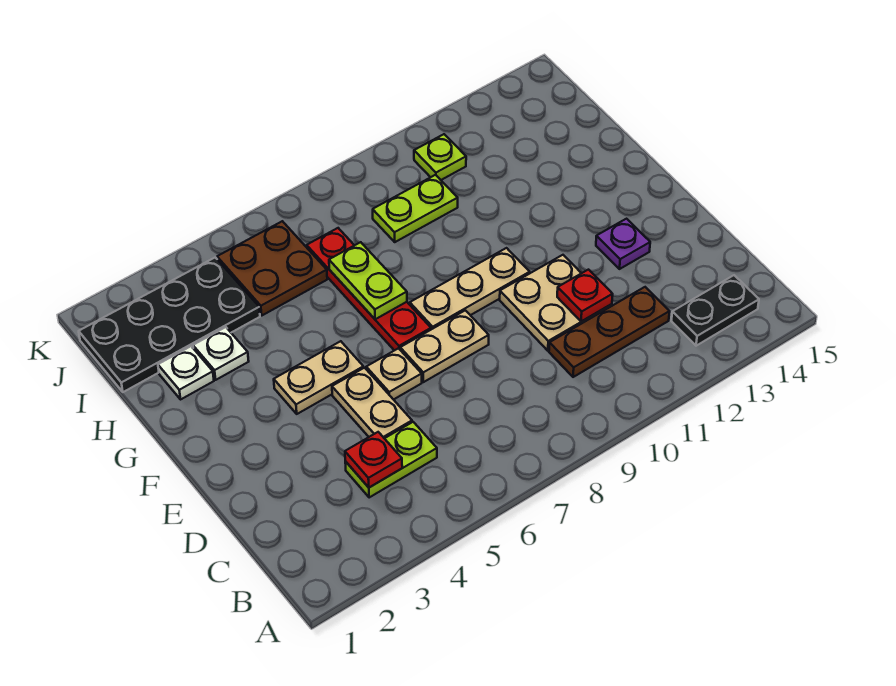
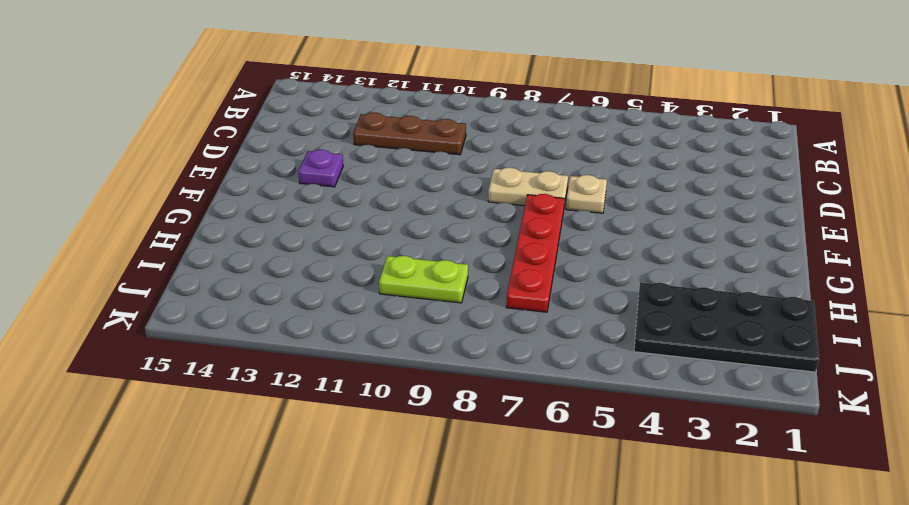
none -> black plate B13:B14 level 1
none -> lime plate C4:C5 level 1
none -> tan plate D5:E5 level 1

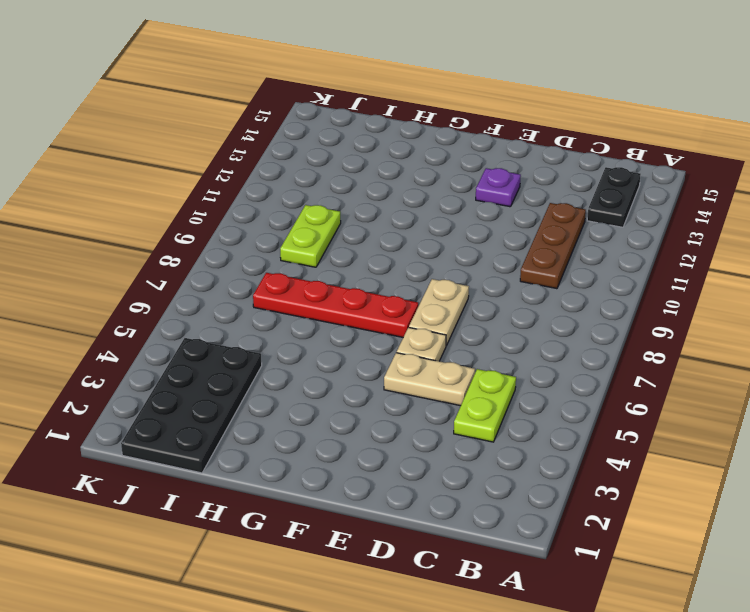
none -> tan plate D10:E11 level 1
none -> tan plate F4:F5 level 1
none -> tan plate F8:F10 level 1

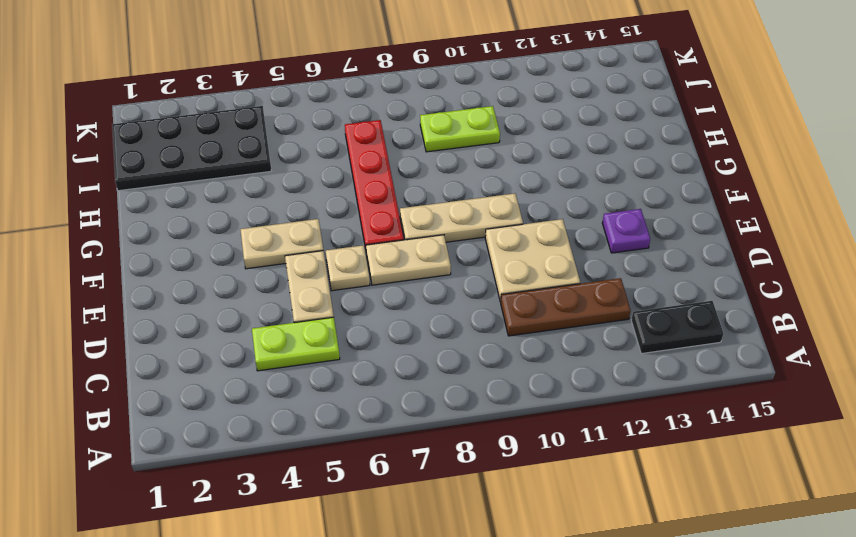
none -> white plate H2 level 1
none -> white plate H3 level 1
none -> brown plate I5:J6 level 1

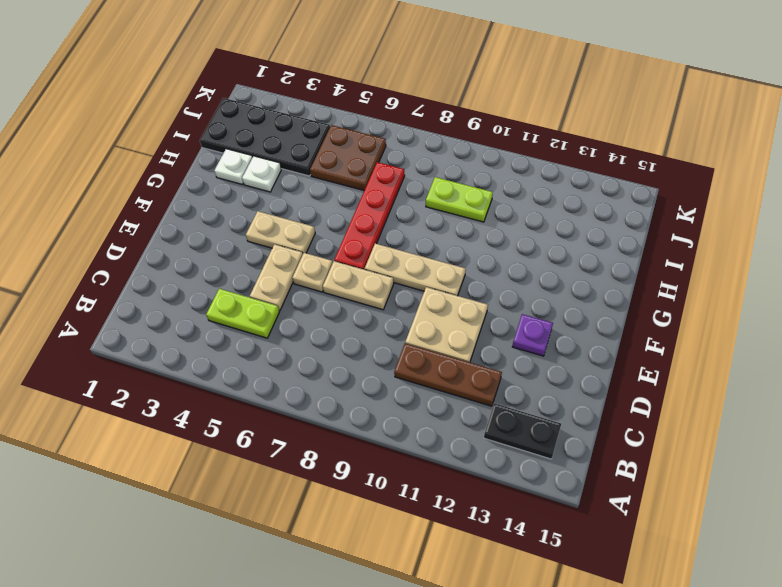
none -> lime plate J11 level 1
none -> red plate C4 level 2
none -> red plate D11 level 2

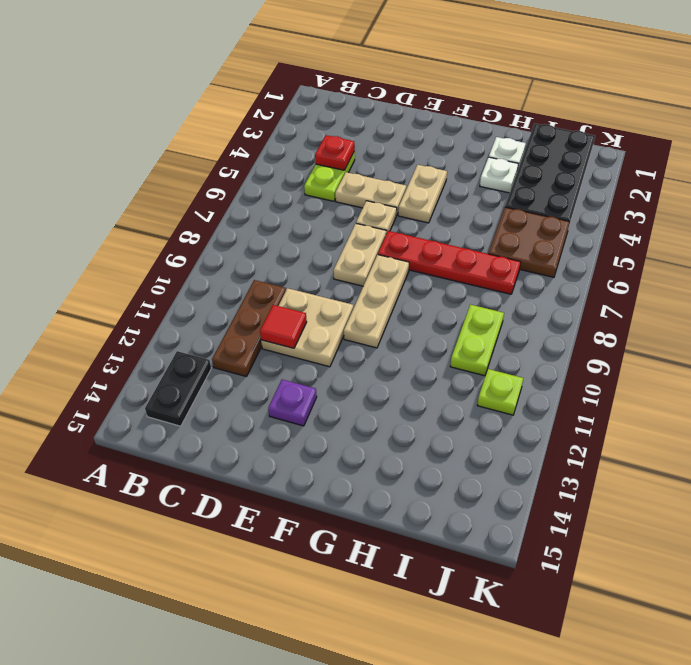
red tile D11 level 2 -> red plate D11 level 2
none -> lime plate G7:H7 level 2

